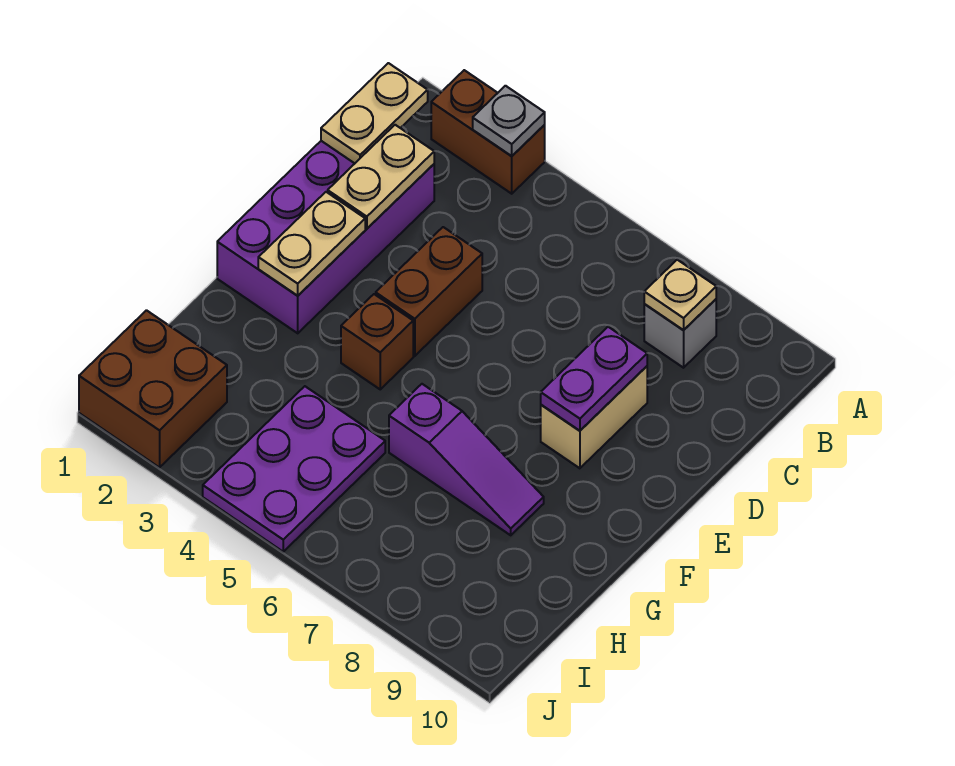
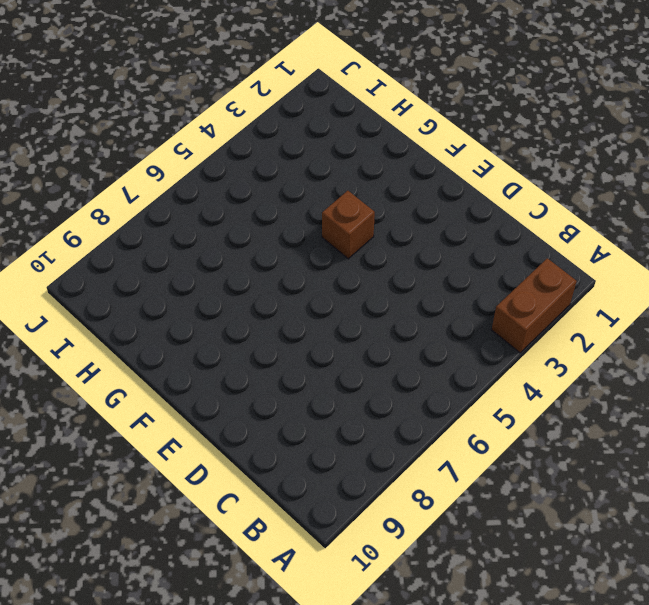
none -> grey brick B8 level 1
none -> purple brick C1:F2 level 1
none -> brown brick D4:E4 level 1

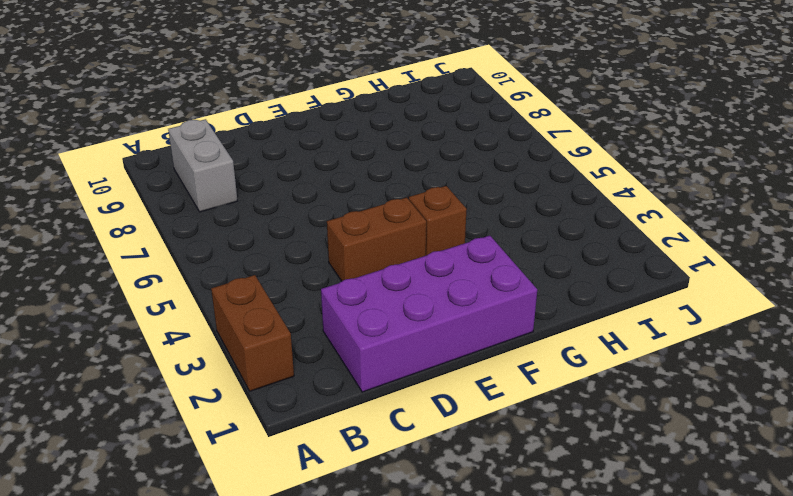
grey brick B8:B9 level 1 -> grey brick B8 level 1
none -> tan brick D8:E8 level 1
none -> purple slope G6:G8 level 1 top 6
none -> purple plate H4:J5 level 1

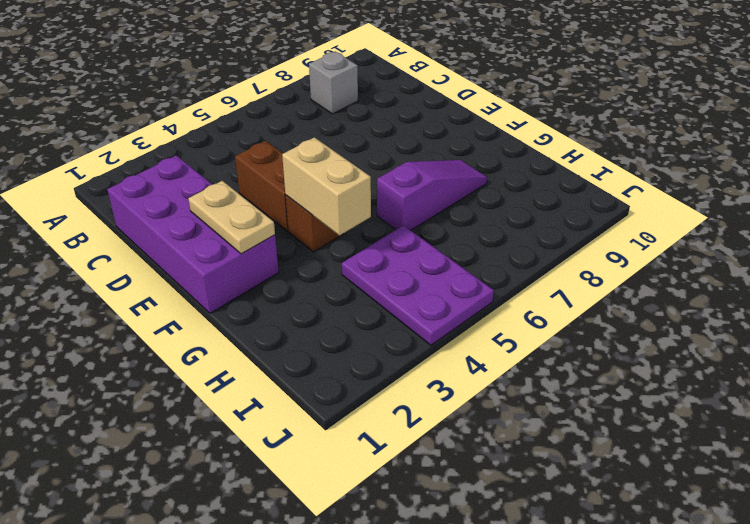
tan brick F4:G4 level 2 -> tan brick D8:E8 level 1
none -> brown brick A2:A3 level 1
none -> brown brick I1:J2 level 1
none -> grey plate A3 level 2

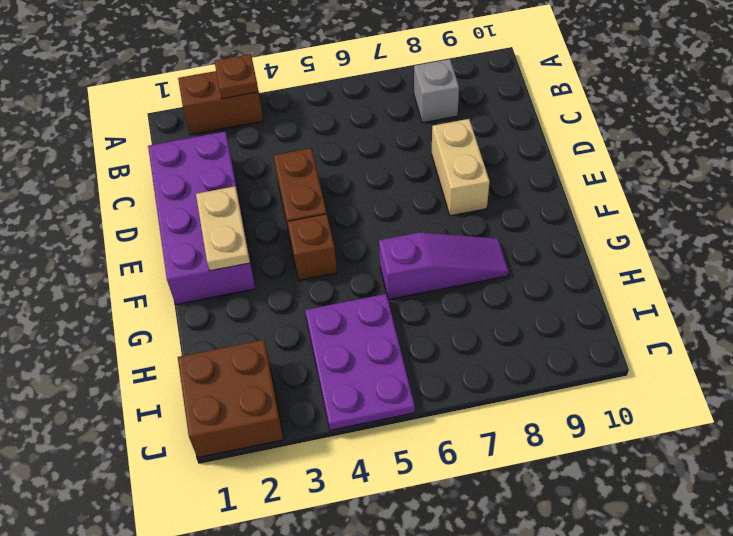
brown plate A3 level 2 -> grey plate A3 level 2
none -> tan plate B1:C1 level 2
none -> tan plate B8 level 2
none -> tan plate C2:D2 level 2

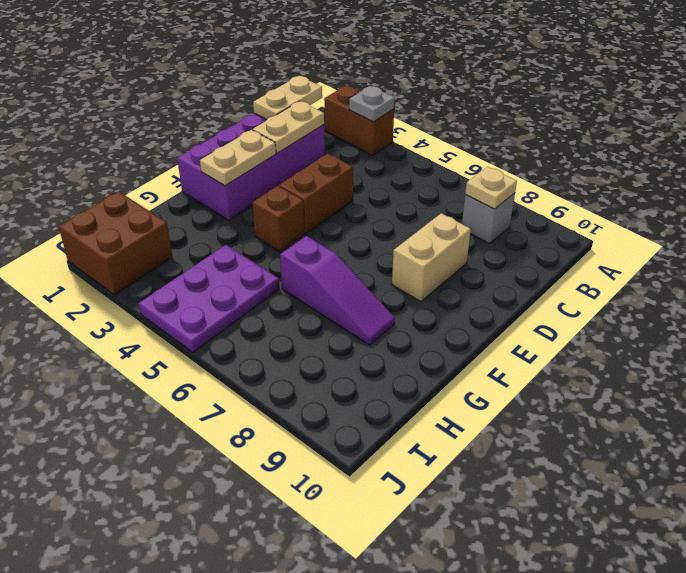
none -> purple plate D8:E8 level 2

